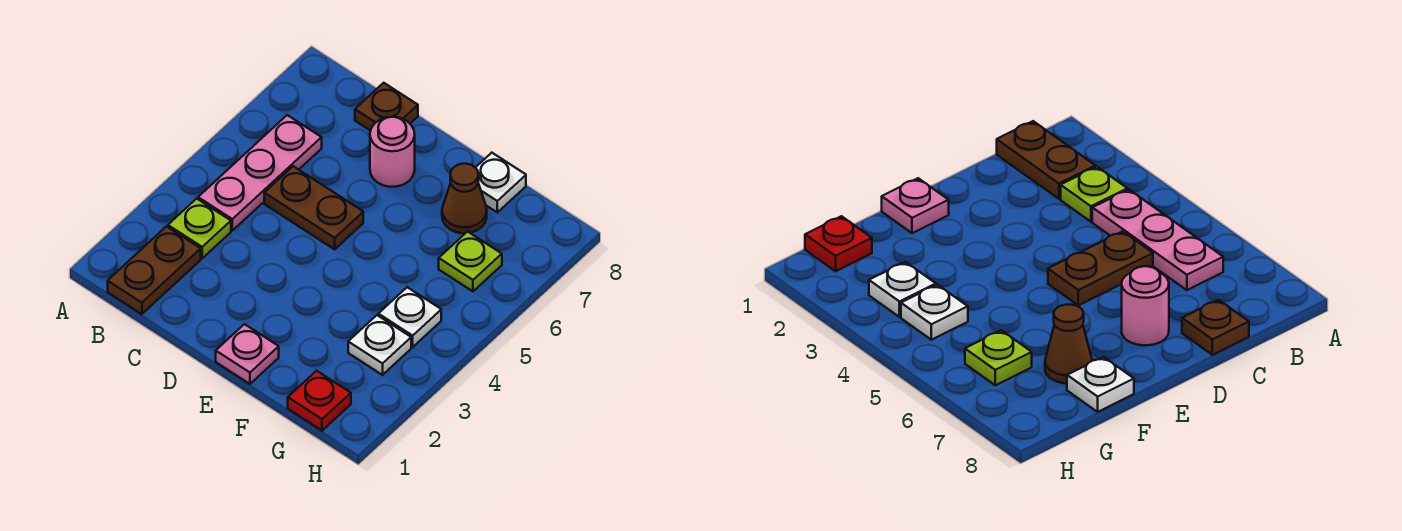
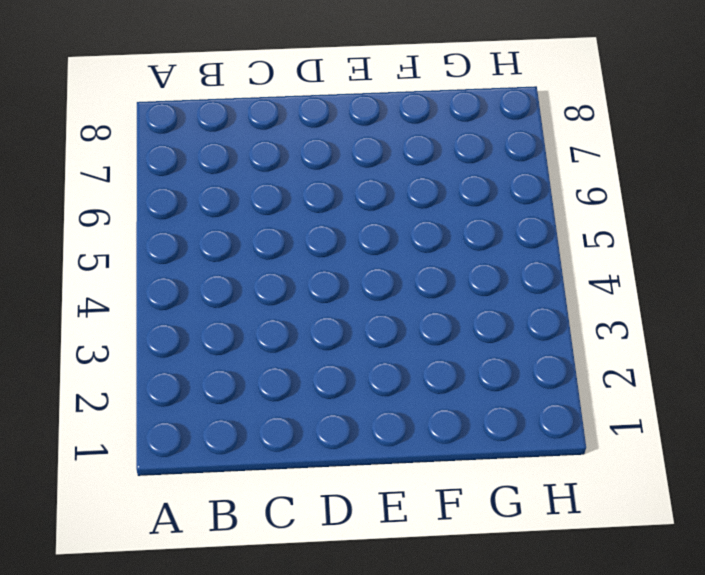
none -> brown plate B1:B2 level 1
none -> lime plate B3 level 1
none -> pink plate B4:B6 level 1

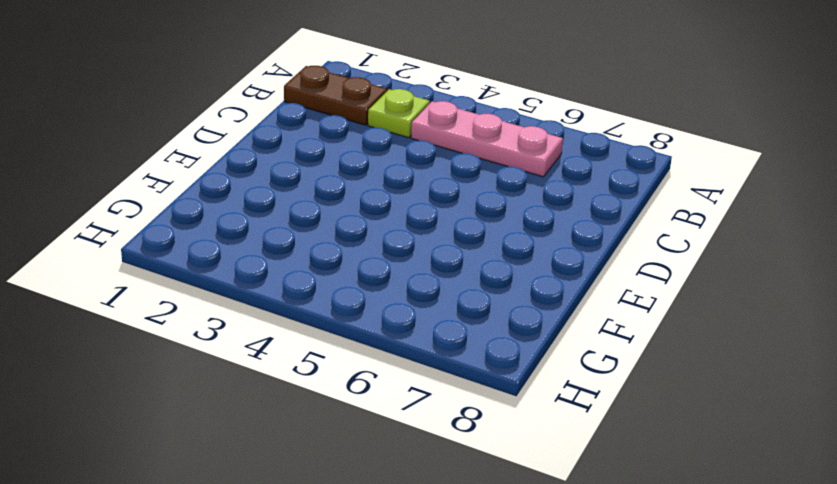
none -> brown plate C5:D5 level 1
none -> brown plate C8 level 1
none -> pink round brick D7 level 1

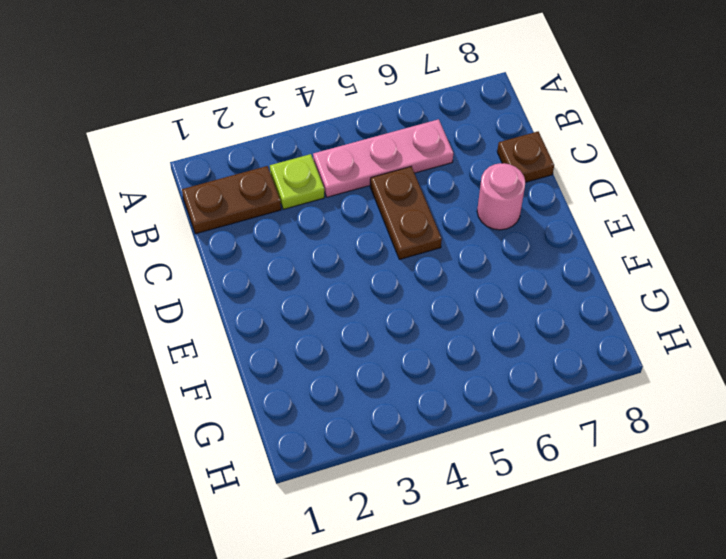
none -> pink plate E1 level 1
none -> brown cone F7 level 1
none -> white plate F8 level 1

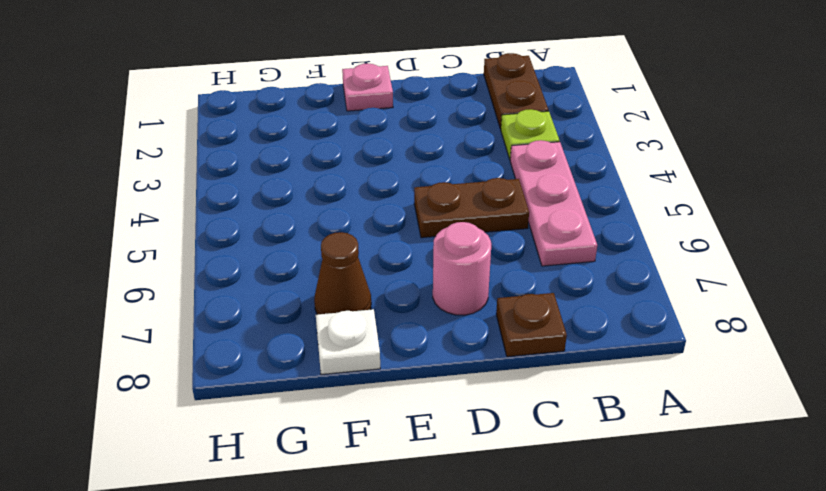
none -> red plate G1 level 1
none -> white plate G3 level 1
none -> white plate G4 level 1

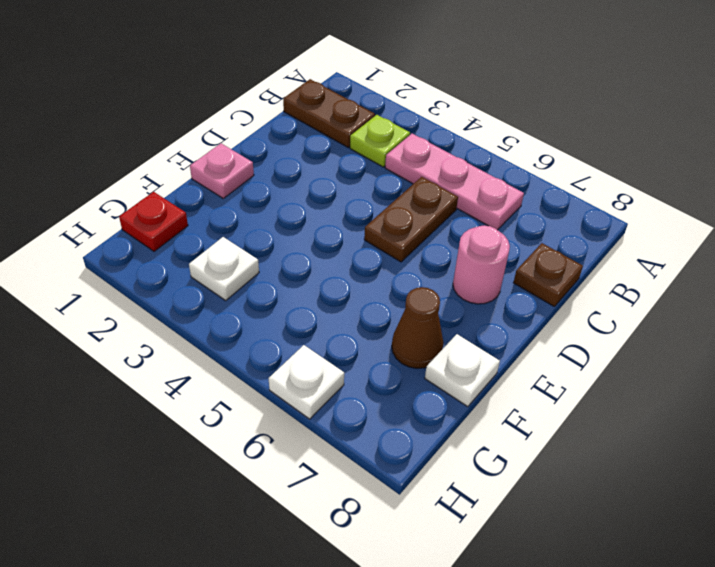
white plate H6 level 1 -> white plate G4 level 1
none -> lime plate G6 level 1

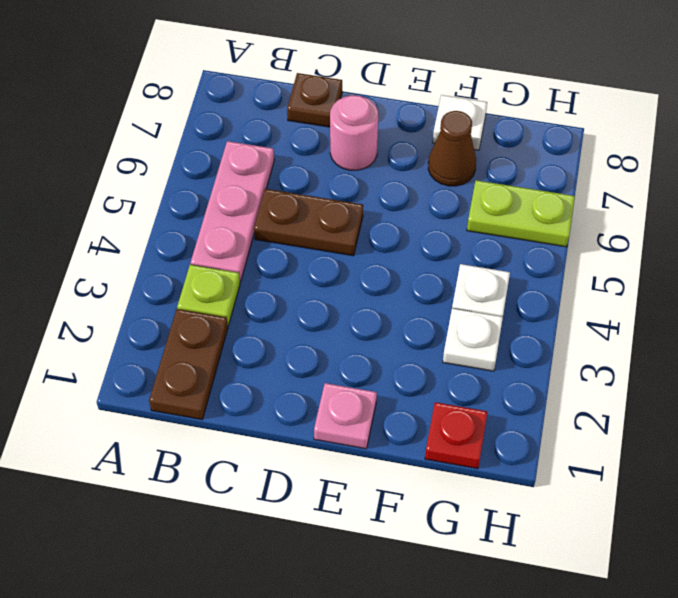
lime plate G6:H6 level 1 -> lime plate G6 level 1

